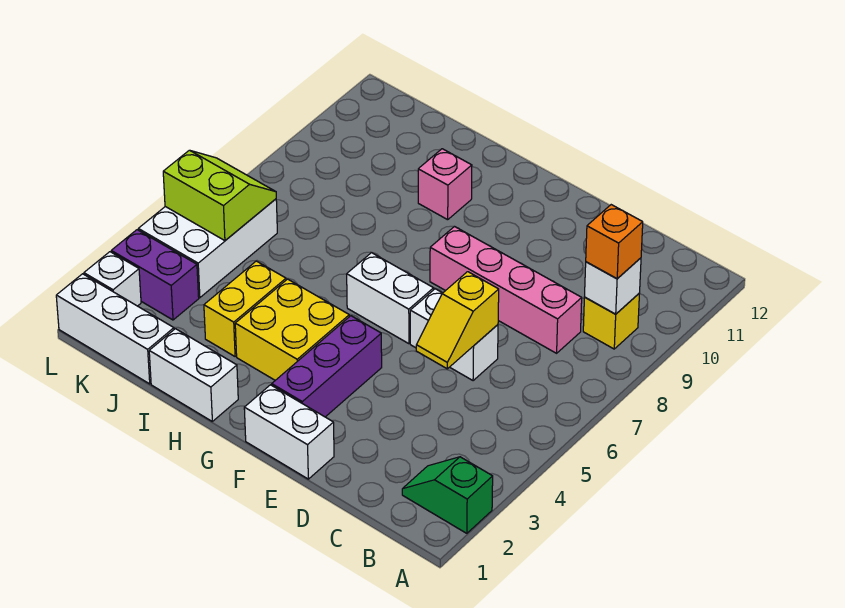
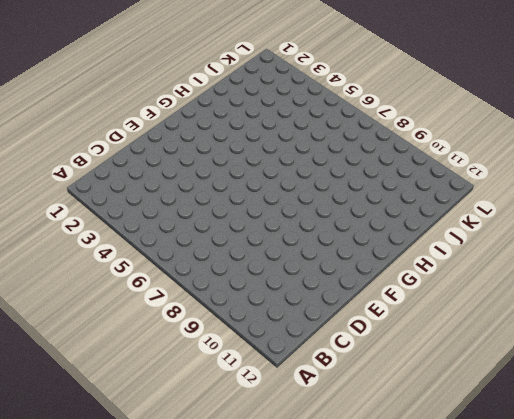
none -> green slope A2:B2 level 1 top A
none -> yellow brick B9 level 1
none -> pink brick C8:F8 level 1

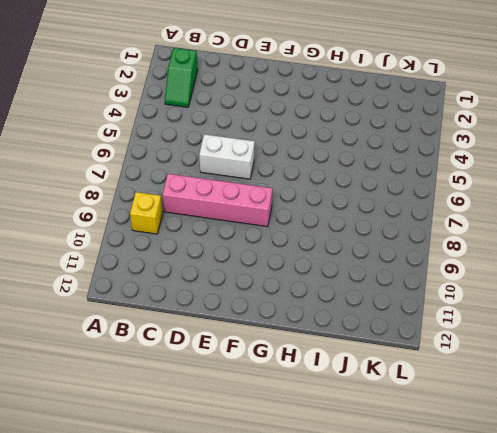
green slope B2:B3 level 1 top 2 -> green slope A2:B2 level 1 top A
none -> white brick E1:F1 level 1
none -> purple brick F2:F4 level 1
none -> white brick F6:G6 level 1

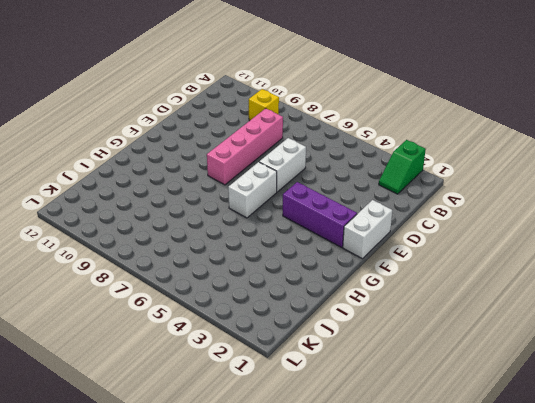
none -> yellow brick G3:H4 level 1
none -> white brick H1:I1 level 1
none -> pink brick H10 level 1

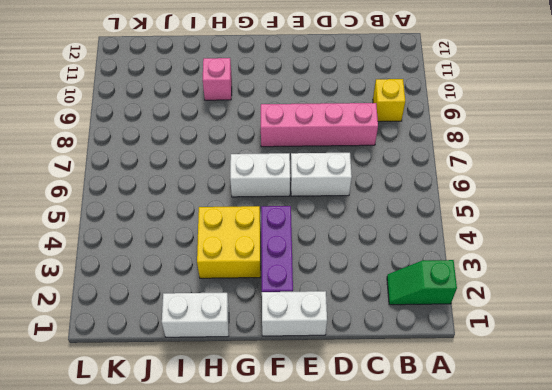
none -> yellow brick I3:I4 level 1
none -> white brick J1:L1 level 1
none -> purple brick K3:L3 level 1

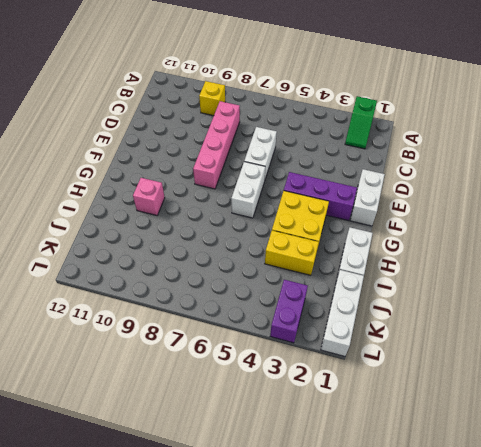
none -> white brick K4:L6 level 1
none -> white brick L2 level 1
none -> white brick B9 level 2

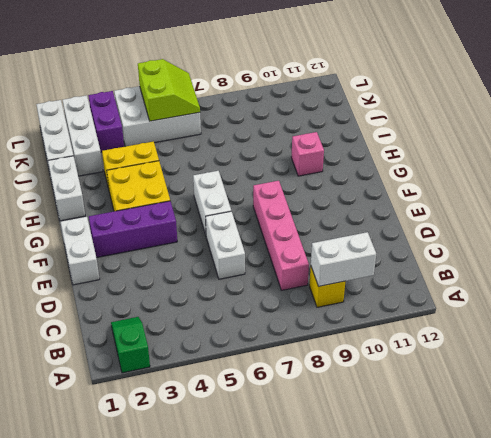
white brick B9:B10 level 2 -> white brick B9 level 2
white brick J2:L2 level 1 -> white brick L2 level 1
none -> yellow slope D5:D6 level 2 top 6
none -> orange brick B9 level 3

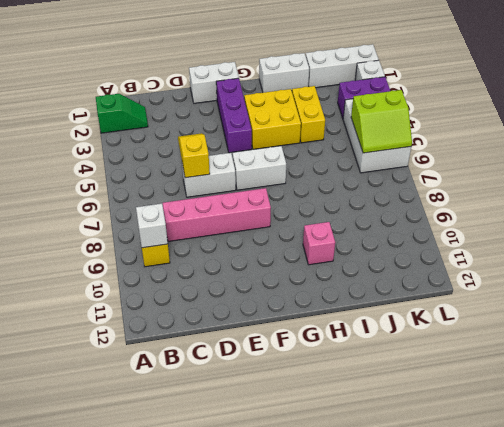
none -> orange brick B9 level 3

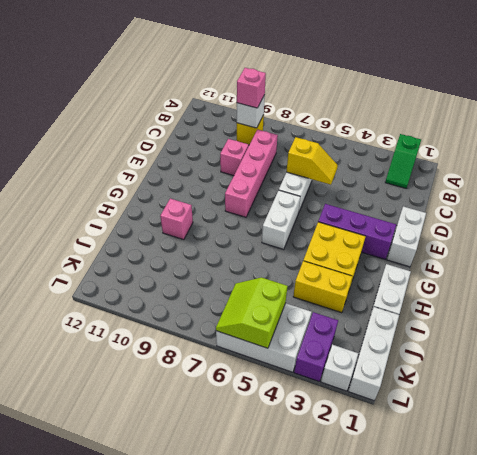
pink brick B9 level 3 -> orange brick B9 level 3
pink brick D9 level 1 -> none

